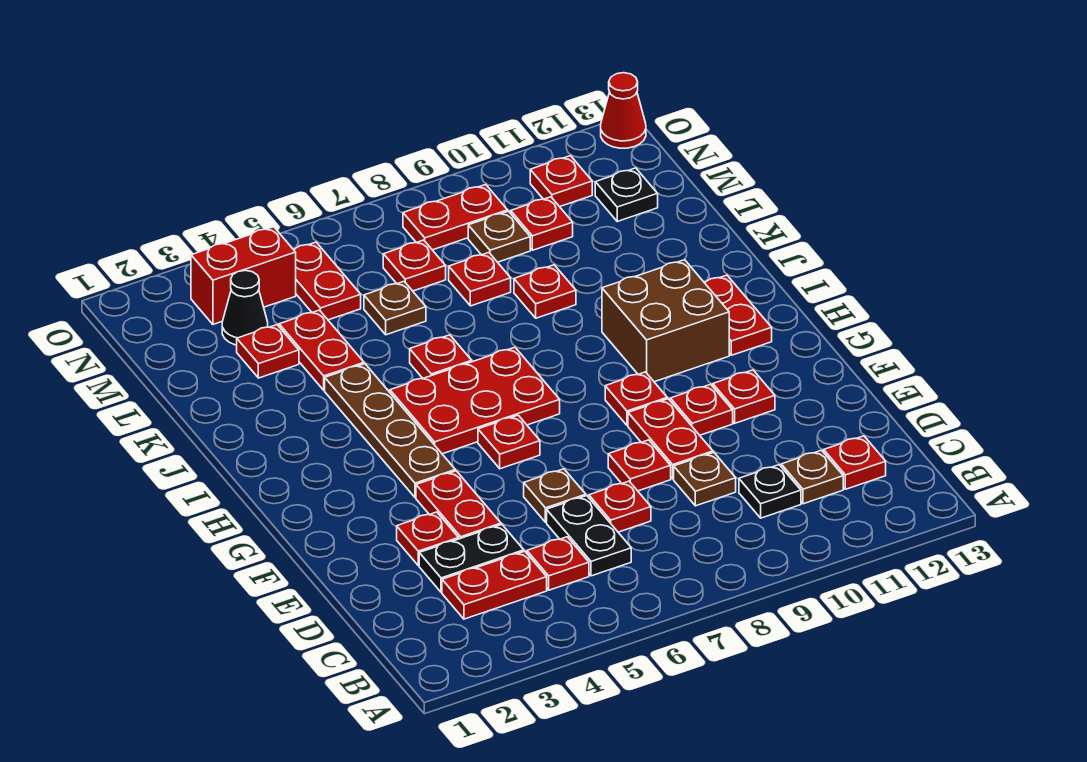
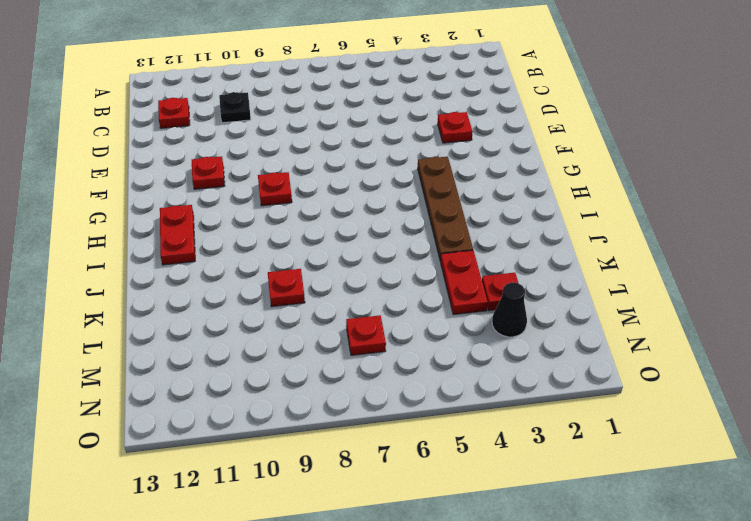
none -> red plate C3:C4 level 1
none -> red plate C5 level 1
none -> black plate C6:D6 level 1
none -> brown plate C11 level 1

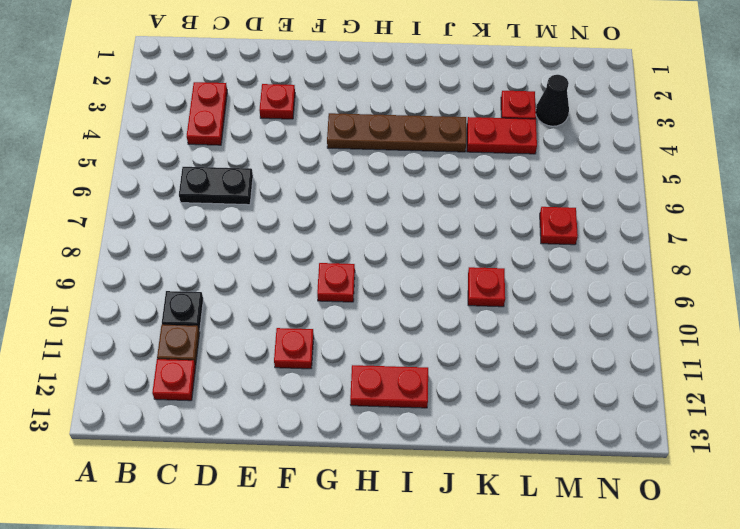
none -> red plate C5 level 1
none -> black plate D3:D4 level 1
none -> red plate D7 level 1
none -> brown plate D9 level 1

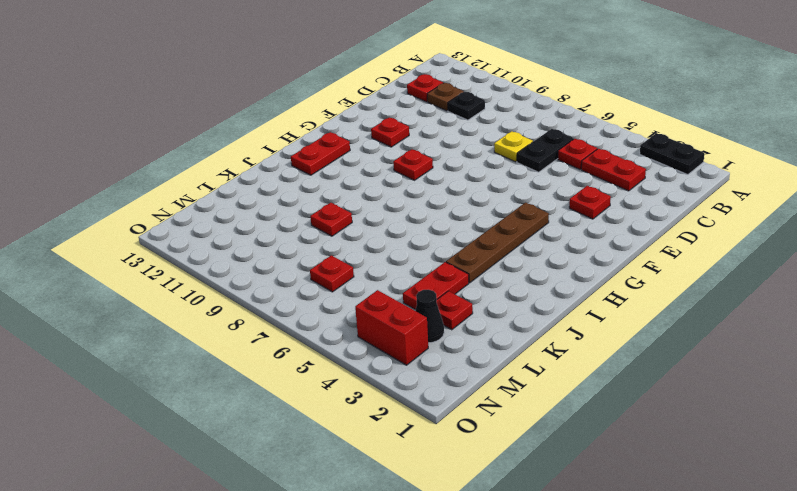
black plate A2:A3 level 1 -> black plate D3:D4 level 1
yellow plate D7 level 1 -> red plate D7 level 1
none -> brown plate D9 level 1
none -> red plate E4:F4 level 1
none -> brown plate E6 level 1
none -> red plate E8 level 1

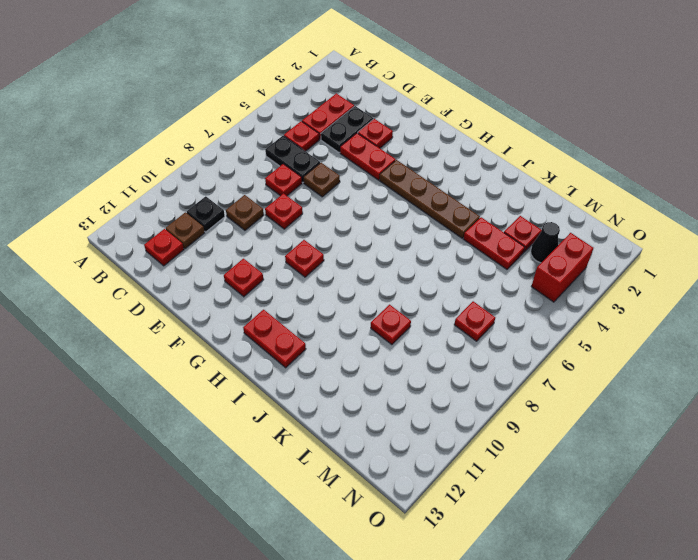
none -> red plate E9:F9 level 1
none -> red plate F10 level 1
none -> red plate G6 level 1
none -> red plate H5:I7 level 1

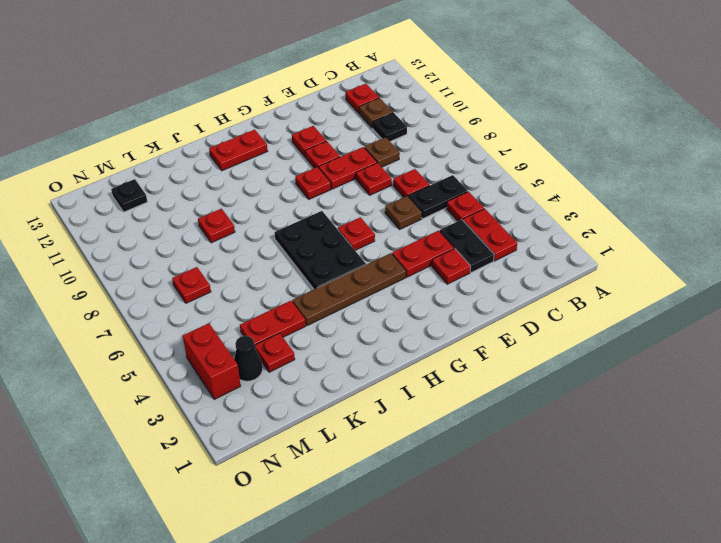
black plate H5:I7 level 1 -> red plate H5:I7 level 1
none -> brown brick H10:I11 level 1
none -> red plate J6 level 1
none -> brown plate L6 level 1
none -> red plate L8 level 1

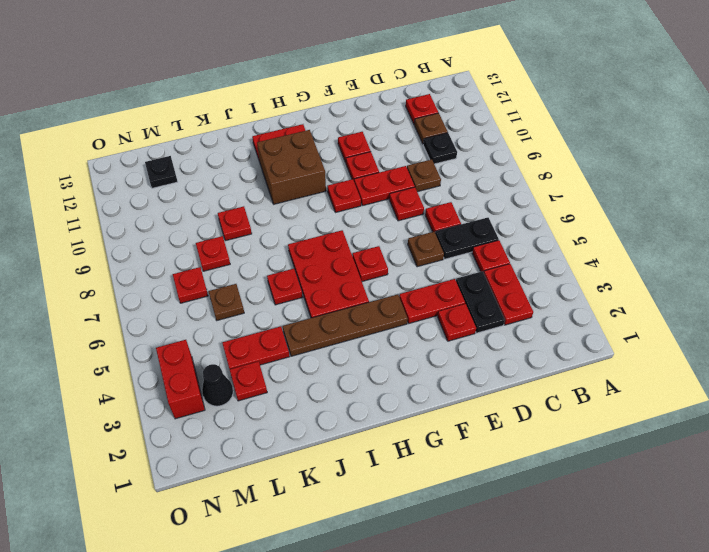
none -> red plate M5:N5 level 1
none -> brown plate M9 level 1
none -> red plate M10 level 1
none -> red plate N8:N9 level 1

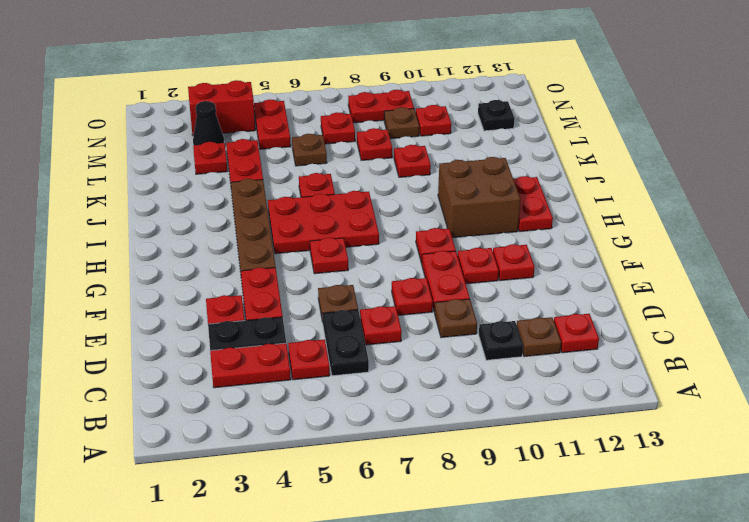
none -> red plate N11 level 1
none -> red cone O13 level 1

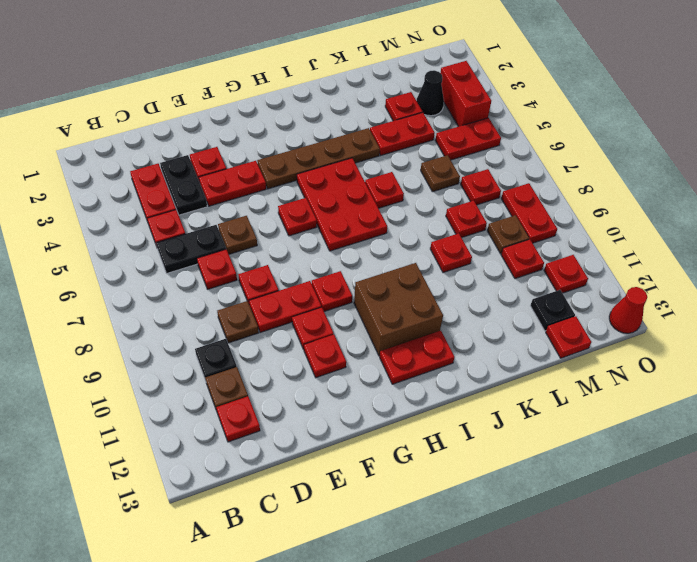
red plate M13 level 1 -> none

